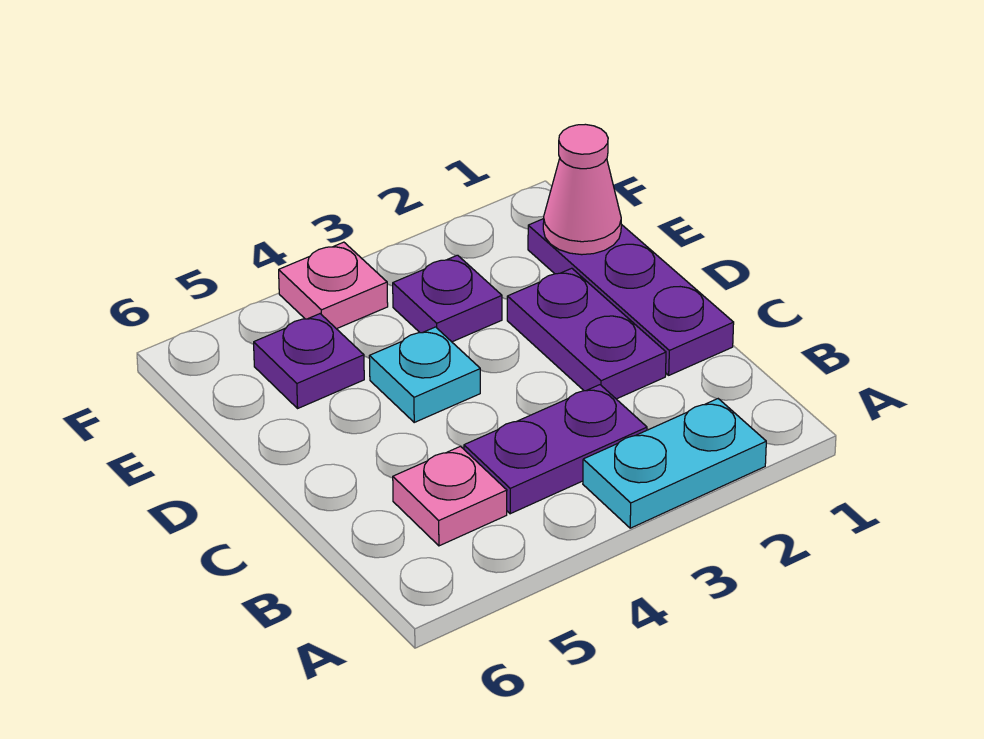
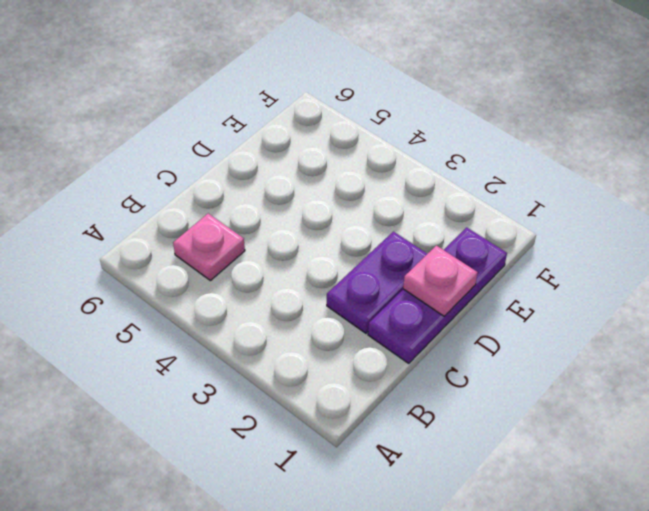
pink plate D1 level 2 -> pink plate F4 level 1
none -> cyan plate A2:A3 level 1
none -> purple plate B3:B4 level 1

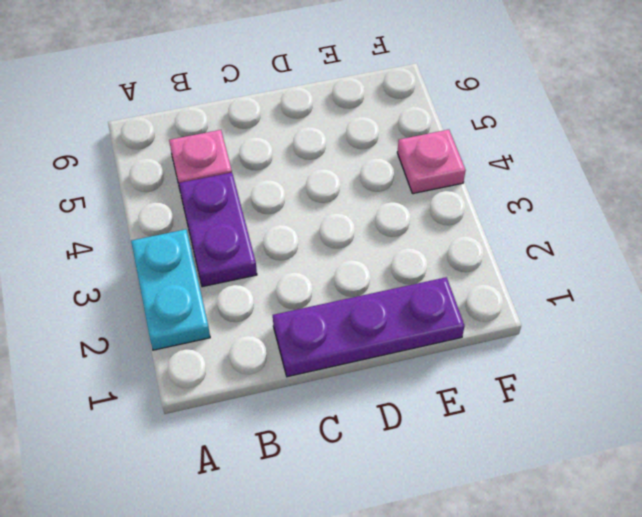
none -> purple plate C2:D2 level 1
none -> cyan plate D4 level 1

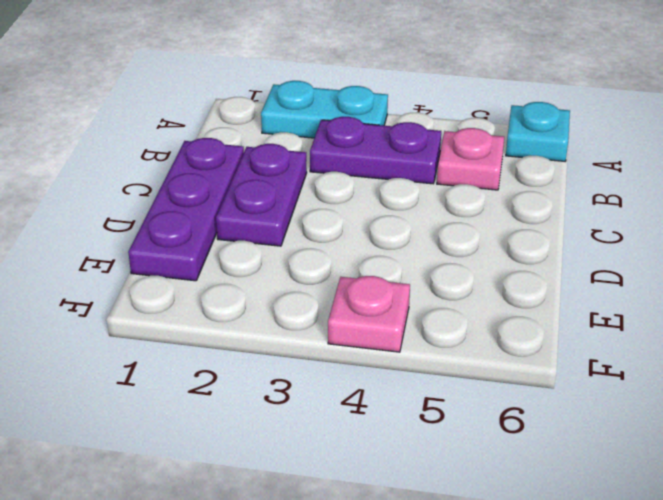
cyan plate A6 level 1 -> cyan plate D4 level 1
none -> purple plate E3 level 1
none -> purple plate E5 level 1

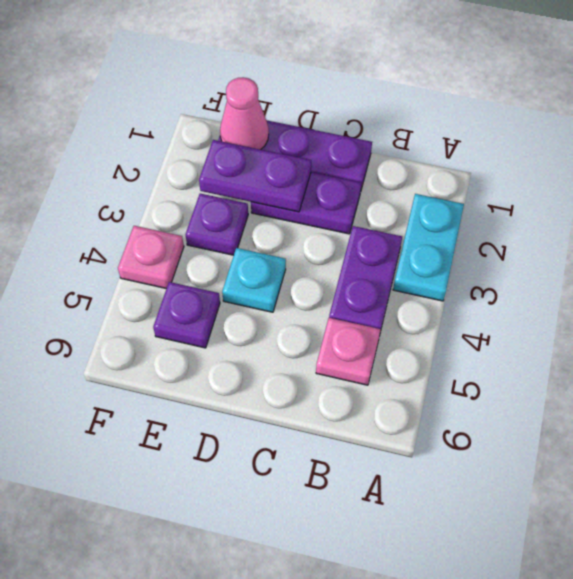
purple plate D2:E2 level 2 -> none

